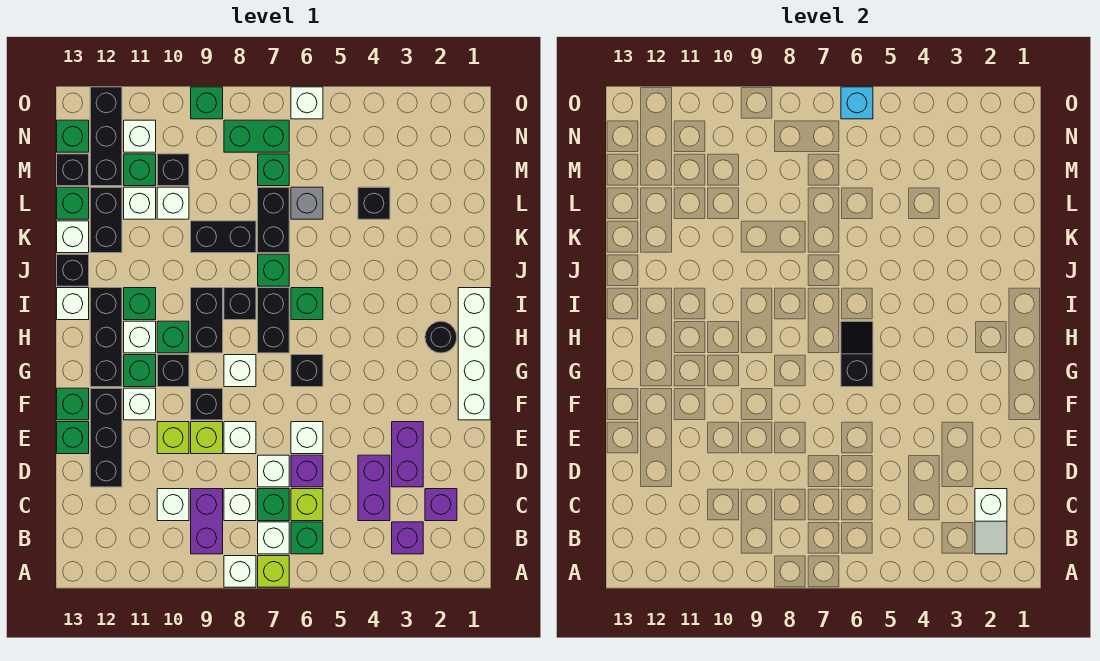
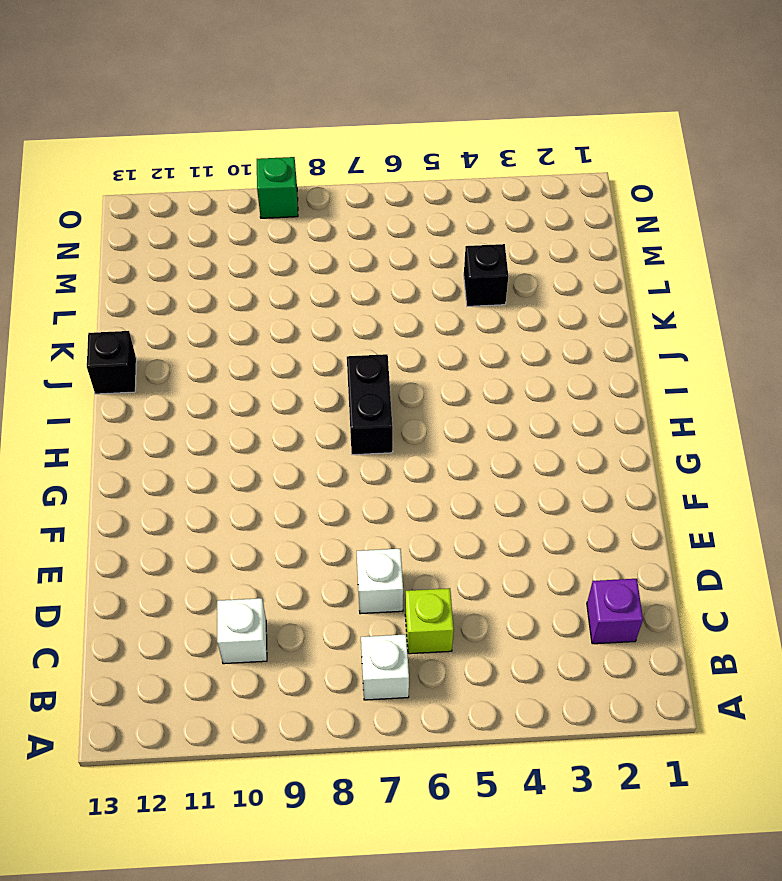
none -> lime brick A7 level 1
none -> white brick A8 level 1
none -> purple brick B3 level 1
none -> green brick B6 level 1

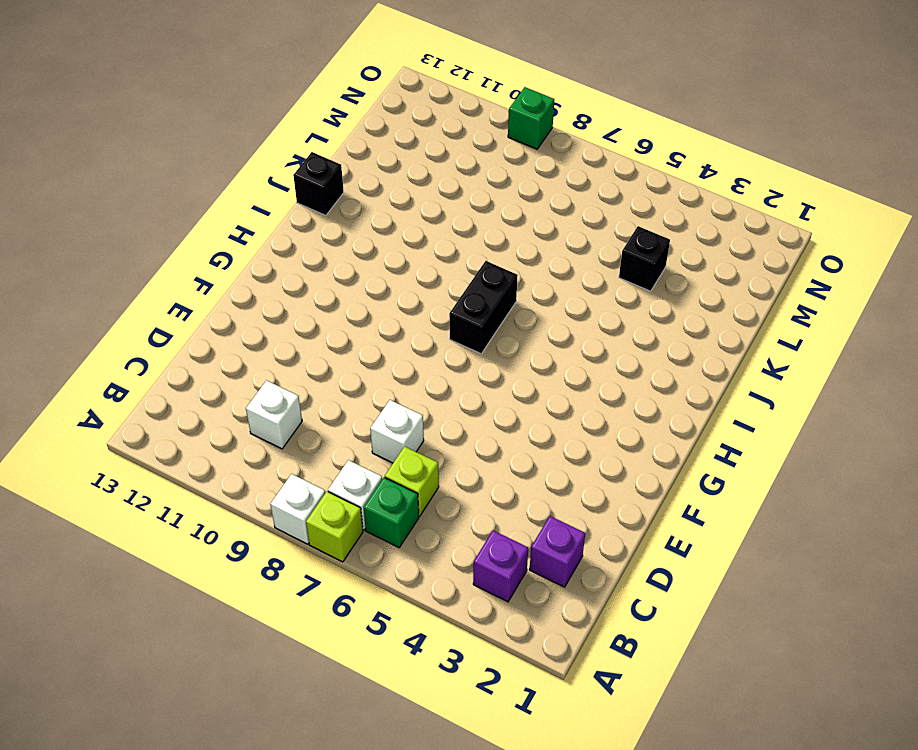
none -> purple brick B9:C9 level 1
none -> purple brick C4:D4 level 1
none -> green brick C7 level 1
none -> white brick C8 level 1

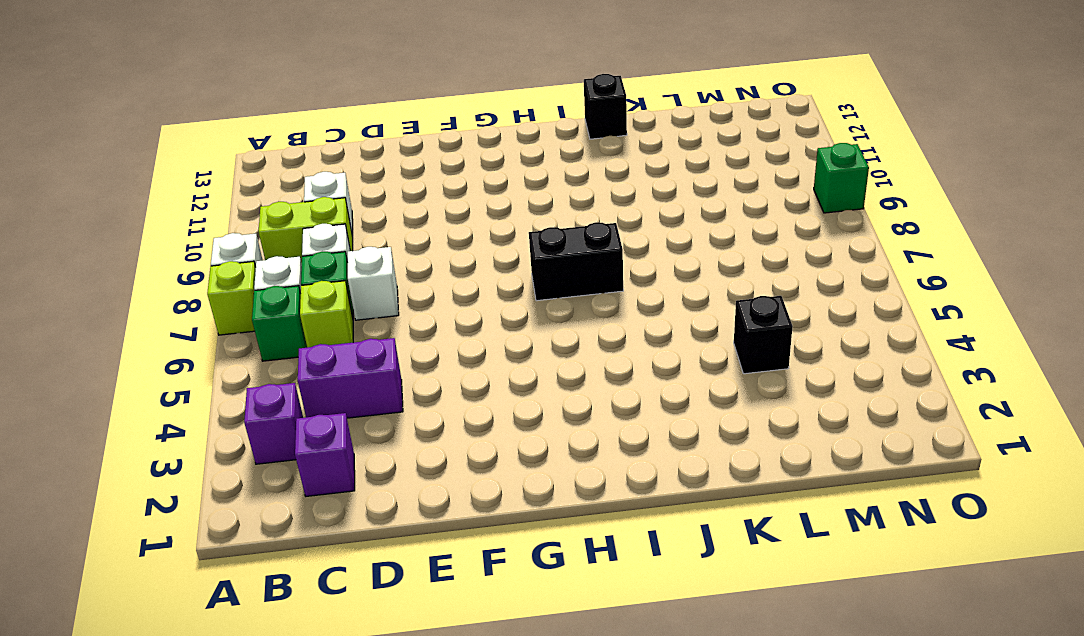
lime brick B9:C9 level 1 -> purple brick B9:C9 level 1
none -> purple brick D3:E3 level 1
none -> purple brick D6 level 1
none -> black brick D12:F12 level 1
none -> white brick E6 level 1

